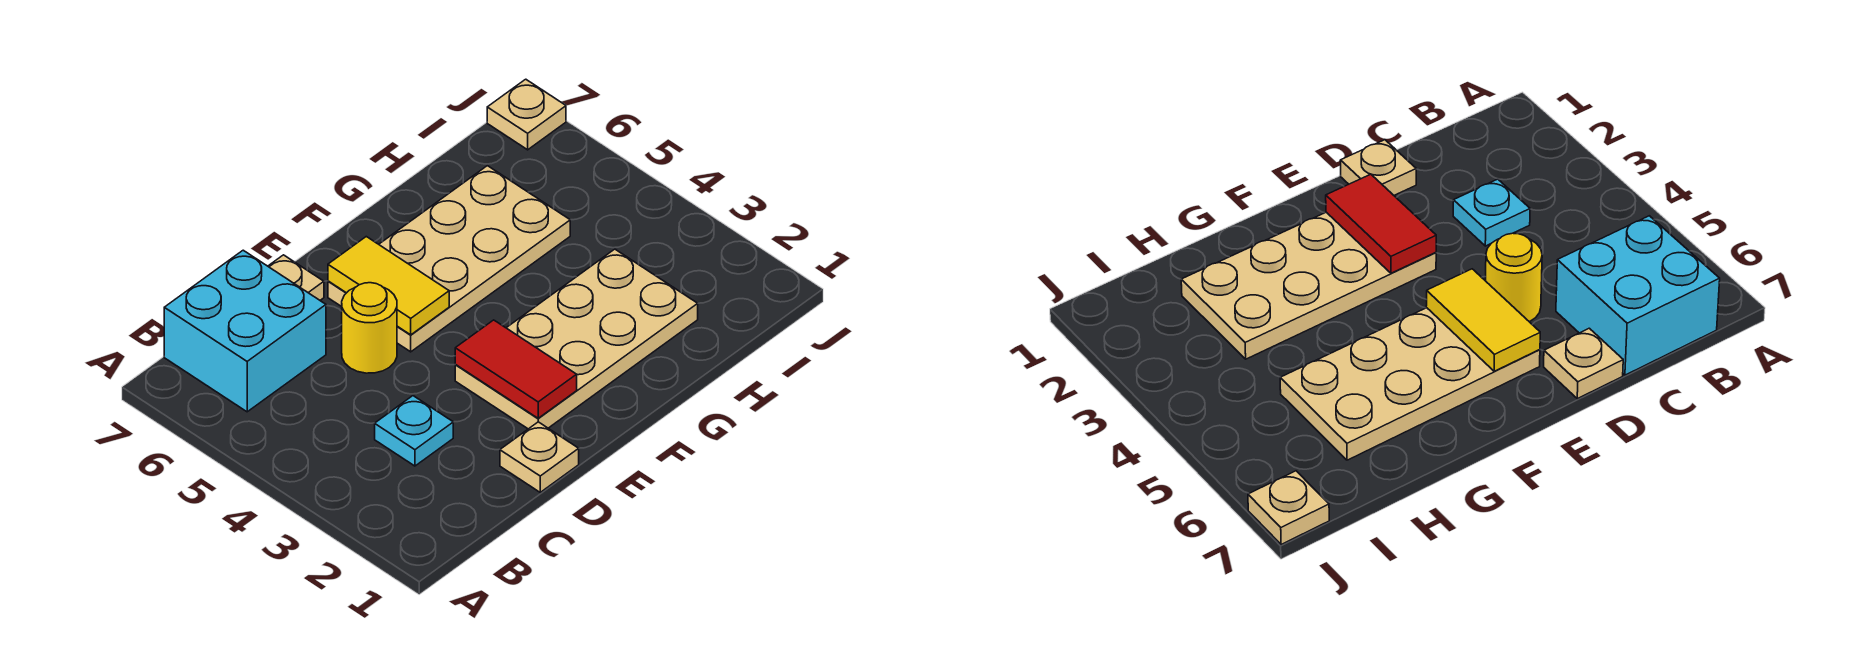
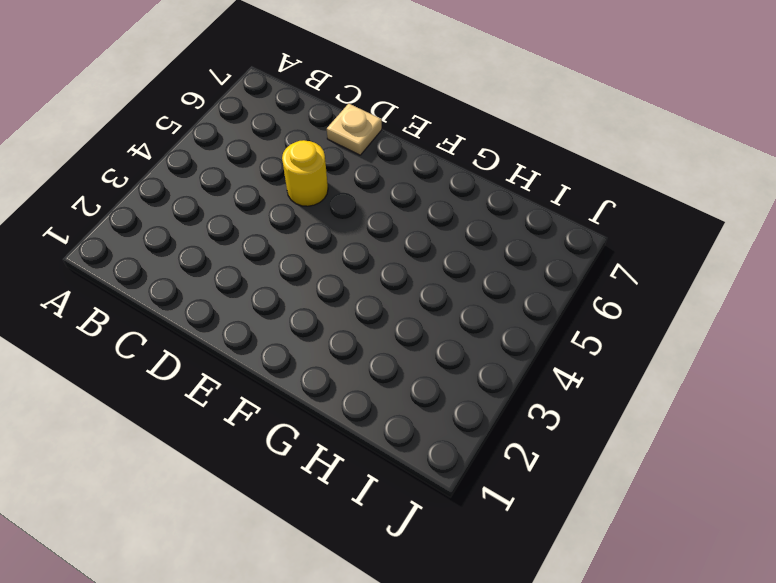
none -> cyan brick B6:C7 level 1
none -> cyan plate C3 level 1

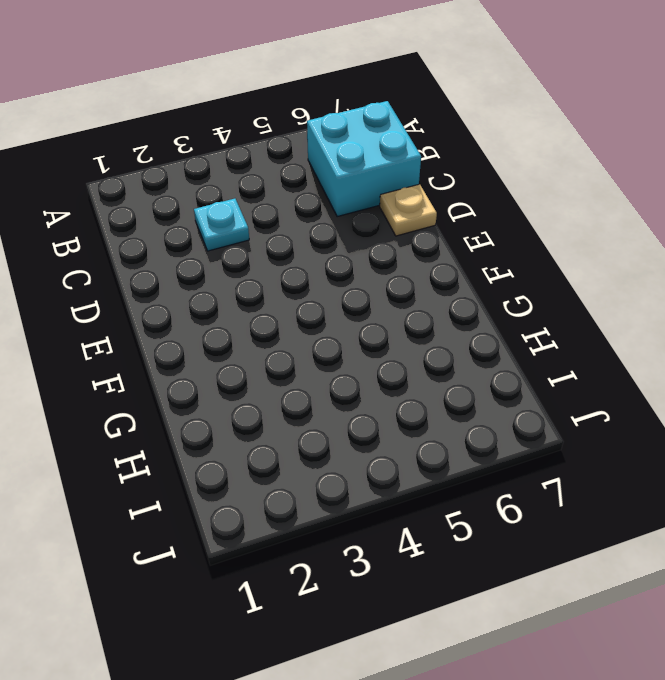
none -> tan plate D1 level 1
none -> yellow round brick D5 level 1

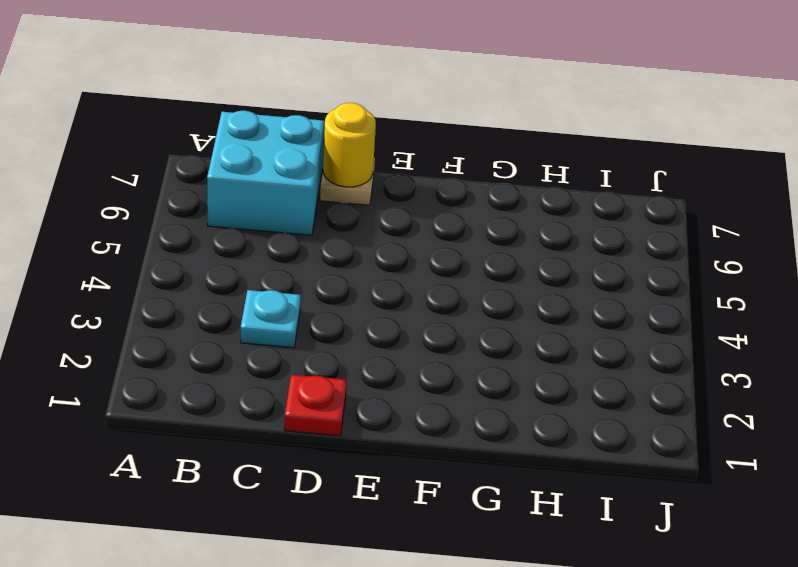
red plate D1 level 1 -> tan plate D1 level 1
yellow round brick D7 level 2 -> yellow round brick D5 level 1
none -> tan plate E2:H3 level 1
none -> tan plate E5:H6 level 1

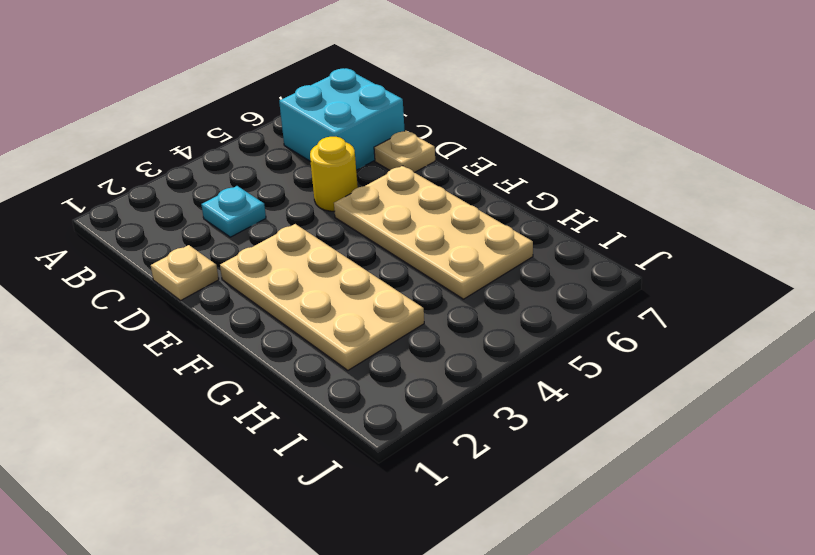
none -> tan plate J7 level 1
none -> red tile E2:E3 level 2

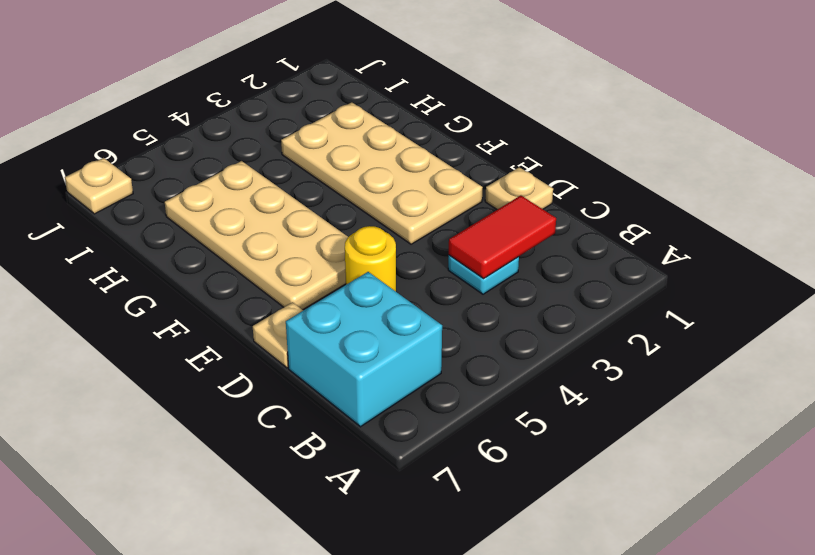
red tile C2:C3 level 2 -> red tile E2:E3 level 2
none -> yellow tile E5:E6 level 2

